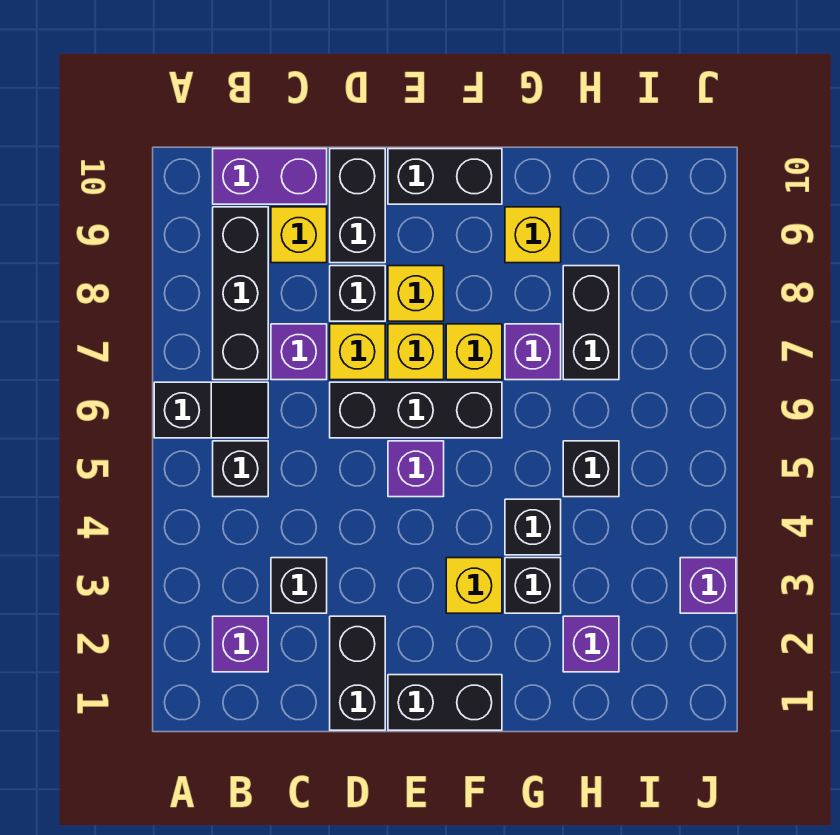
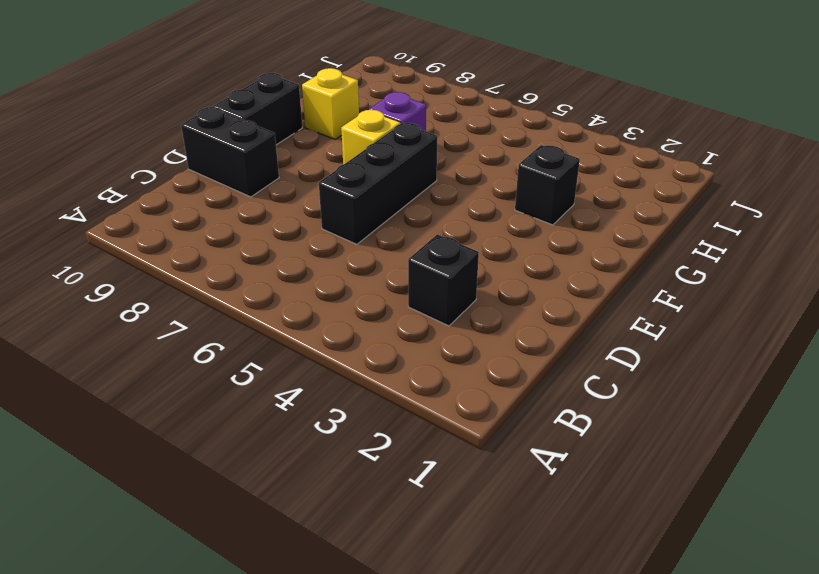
none -> black slope A6:B6 level 1 top A
none -> purple brick B2 level 1
none -> black brick B5 level 1

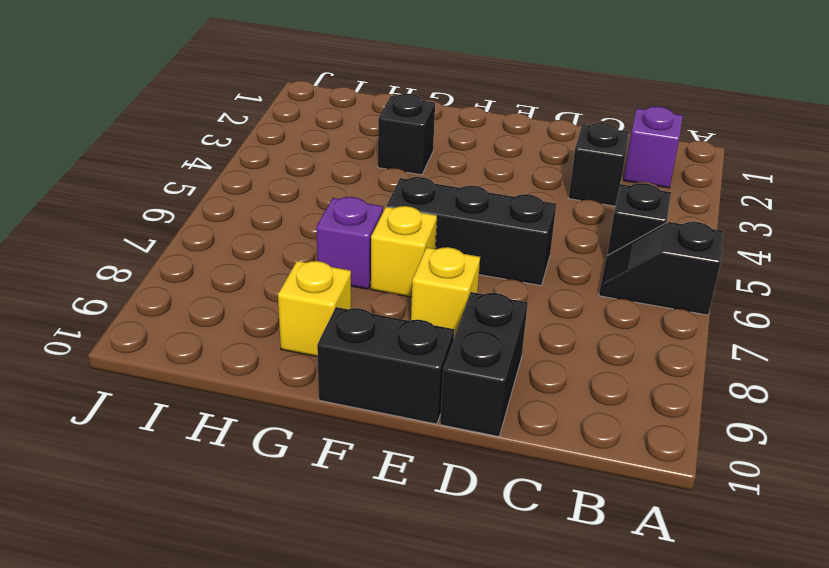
none -> black brick B7:B9 level 1
none -> purple brick B10:C10 level 1
none -> purple brick C7 level 1

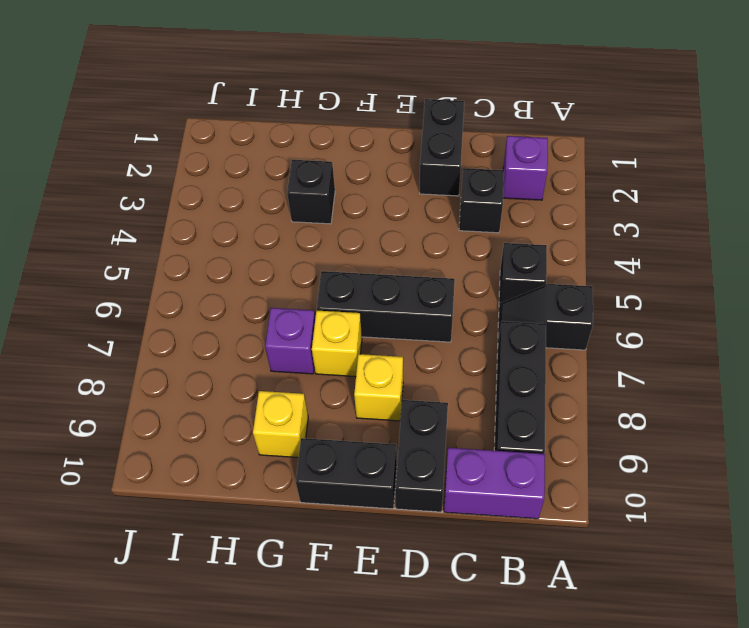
none -> purple brick C7 level 1
none -> yellow brick C9 level 1
none -> yellow brick D7 level 1

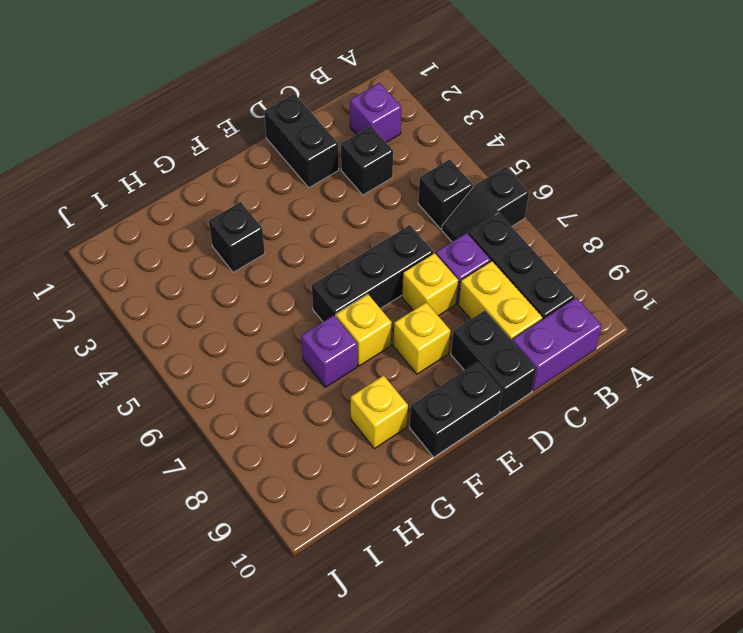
yellow brick C8:C9 level 1 -> yellow brick C9 level 1
none -> black brick D8 level 1
none -> black brick E1:F1 level 1
none -> purple brick E5 level 1

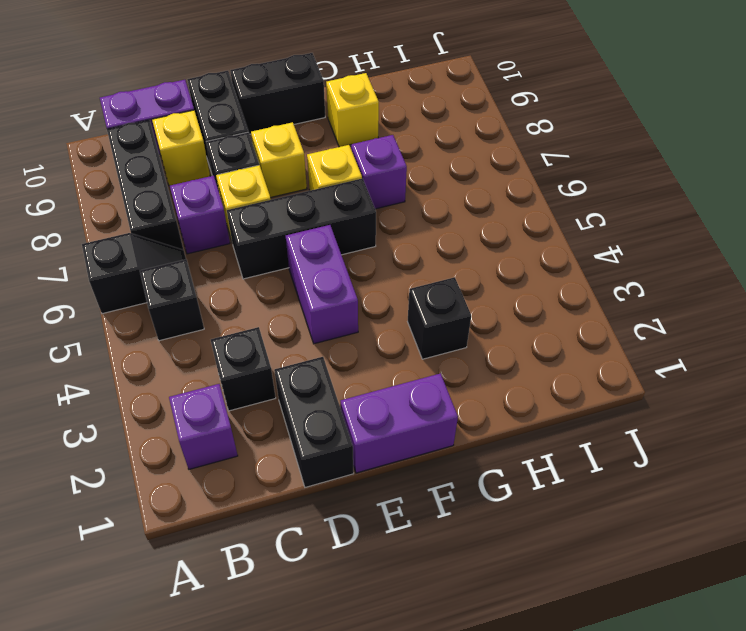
purple brick E1:F1 level 1 -> black brick E1:F1 level 1
purple brick E4:E5 level 1 -> purple brick E5 level 1
none -> yellow brick E7 level 1
none -> yellow brick F3 level 1
none -> black brick G4 level 1

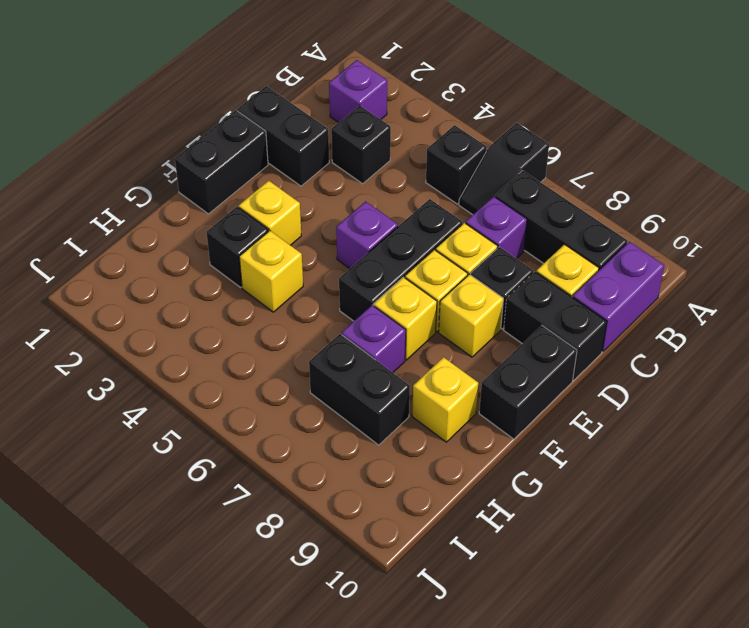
yellow brick G4 level 1 -> black brick G4 level 1
none -> purple brick H2 level 1
none -> black brick H5 level 1
none -> purple brick J3 level 1

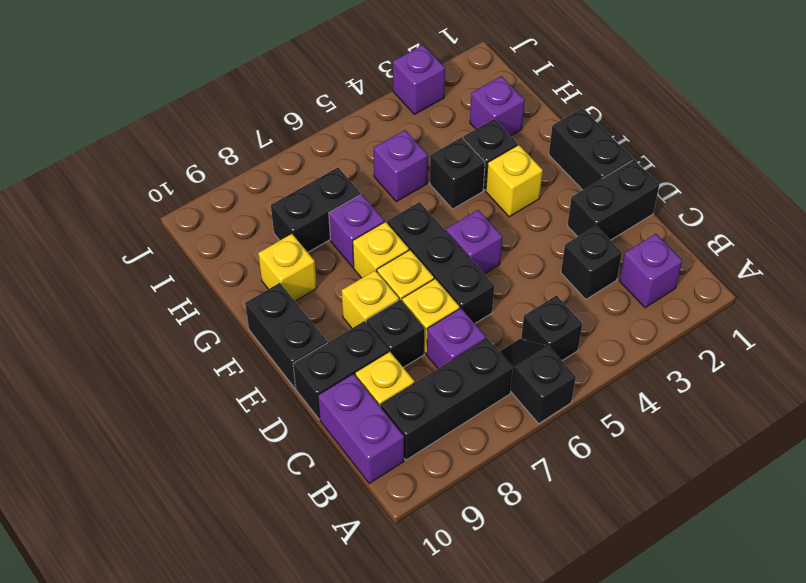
purple brick H5 level 1 -> black brick H5 level 1

